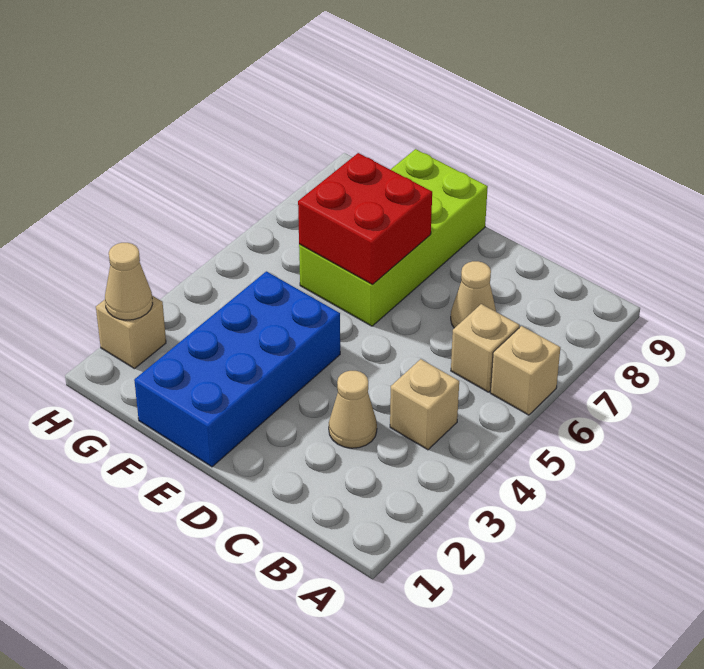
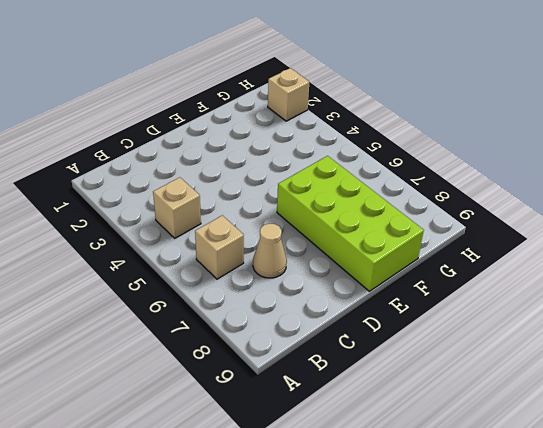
none -> tan brick A6 level 1
none -> tan cone C3 level 1

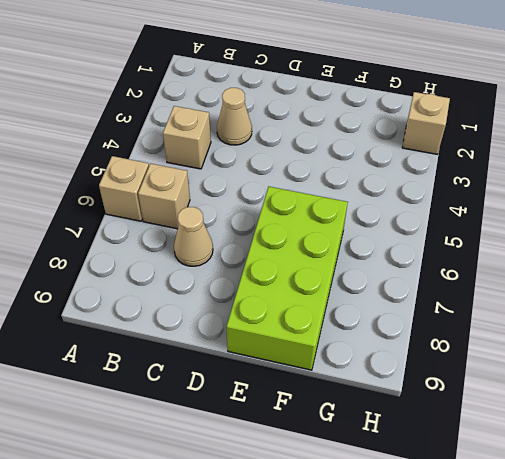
none -> blue brick E1:F4 level 1
none -> red brick E6:F7 level 2

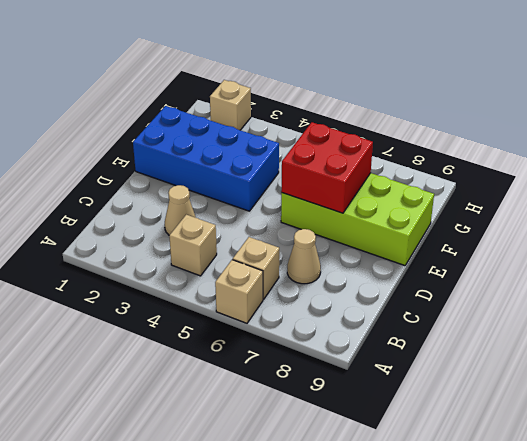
none -> tan cone H2 level 2

